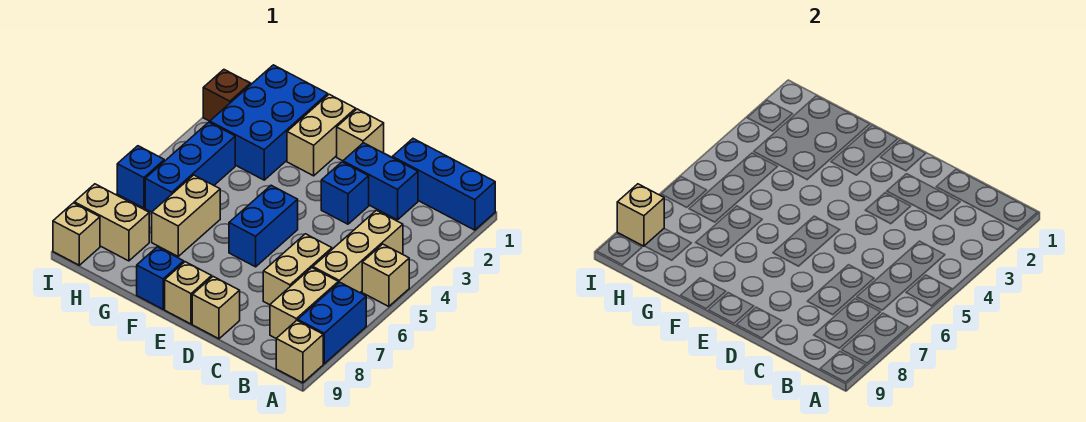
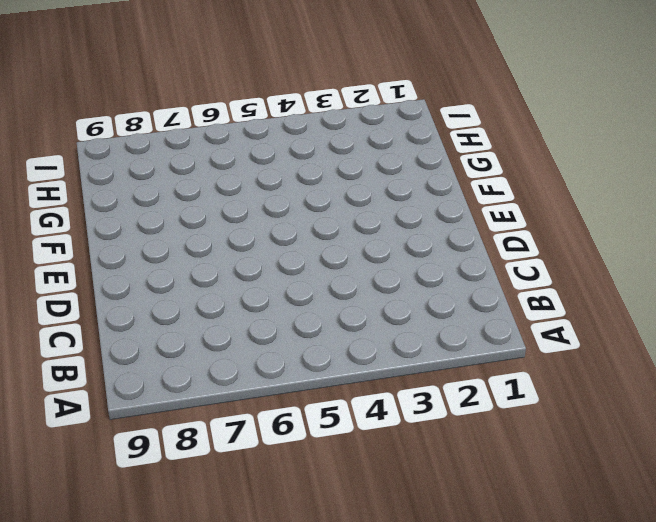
none -> blue brick A1:C1 level 1
none -> tan brick A5 level 1
none -> blue brick A7:A8 level 1

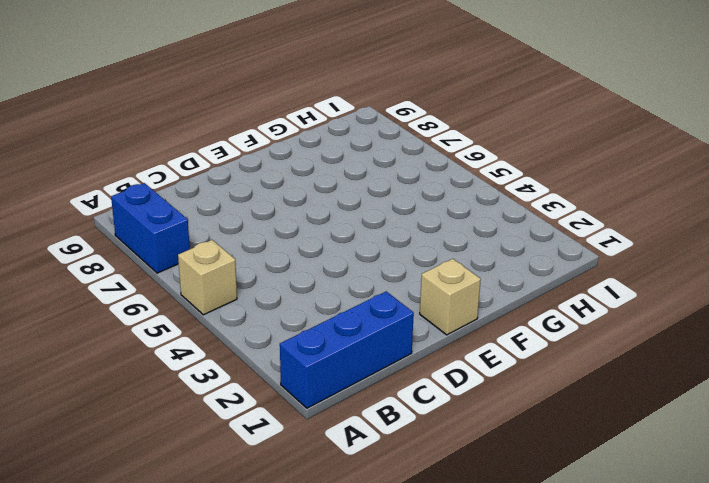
none -> tan brick A9 level 1
none -> tan brick B4:B6 level 1
none -> tan brick B7:B8 level 1

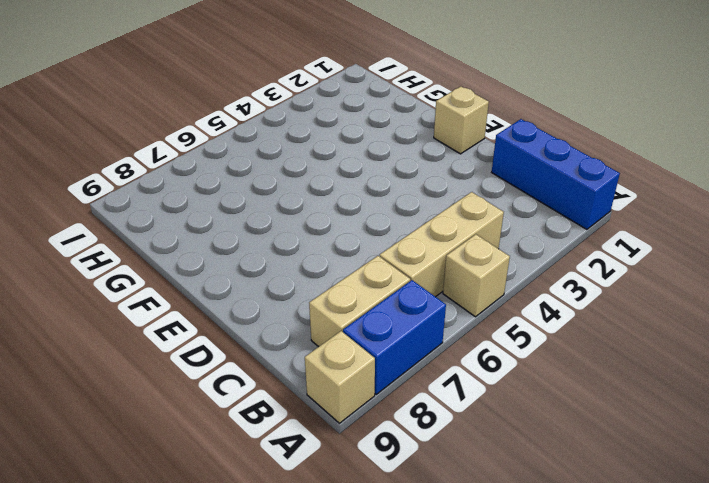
none -> blue brick C2:D2 level 1
none -> tan brick C6:C7 level 1
none -> blue brick D3 level 1

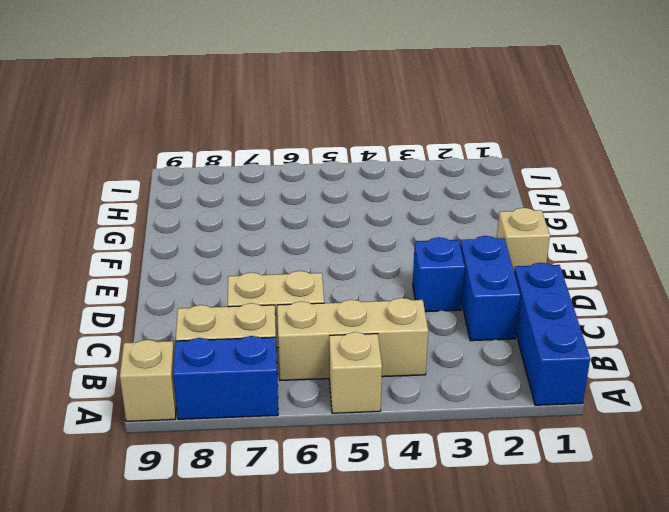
none -> tan brick D9 level 1
none -> blue brick E5:E6 level 1
none -> tan brick E9 level 1

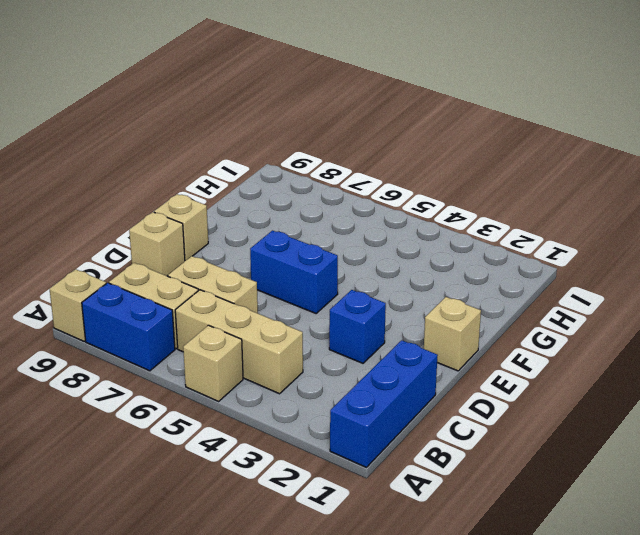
none -> blue brick C2:D2 level 1
none -> tan brick F1:F2 level 1
none -> blue brick F9 level 1

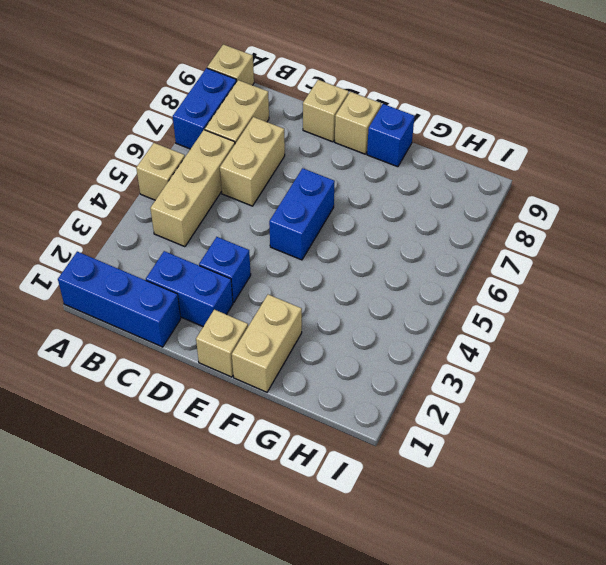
none -> blue brick G1:H3 level 1
none -> tan brick G6:G7 level 1
none -> blue brick H4:H6 level 1

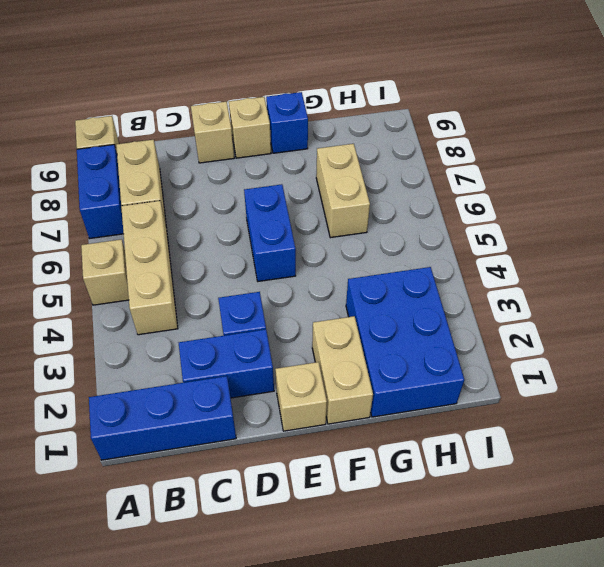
none -> tan brick C6:C7 level 1
none -> blue brick H4:H6 level 1
none -> tan brick H8:I8 level 1

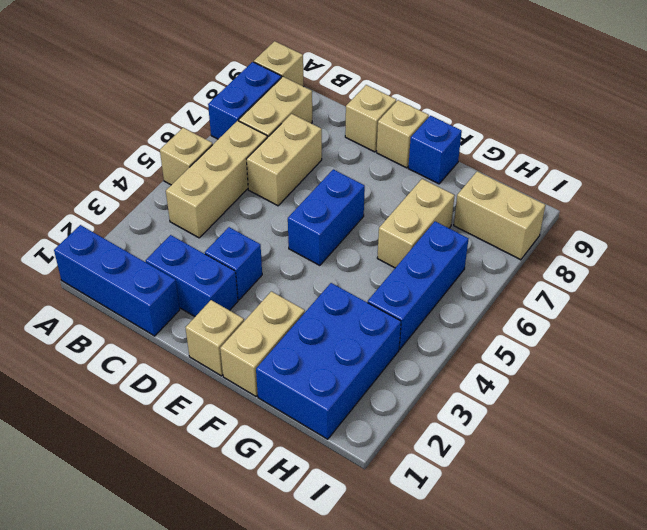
none -> brown brick I2 level 1
none -> blue brick I6 level 1
none -> tan brick I9 level 1

